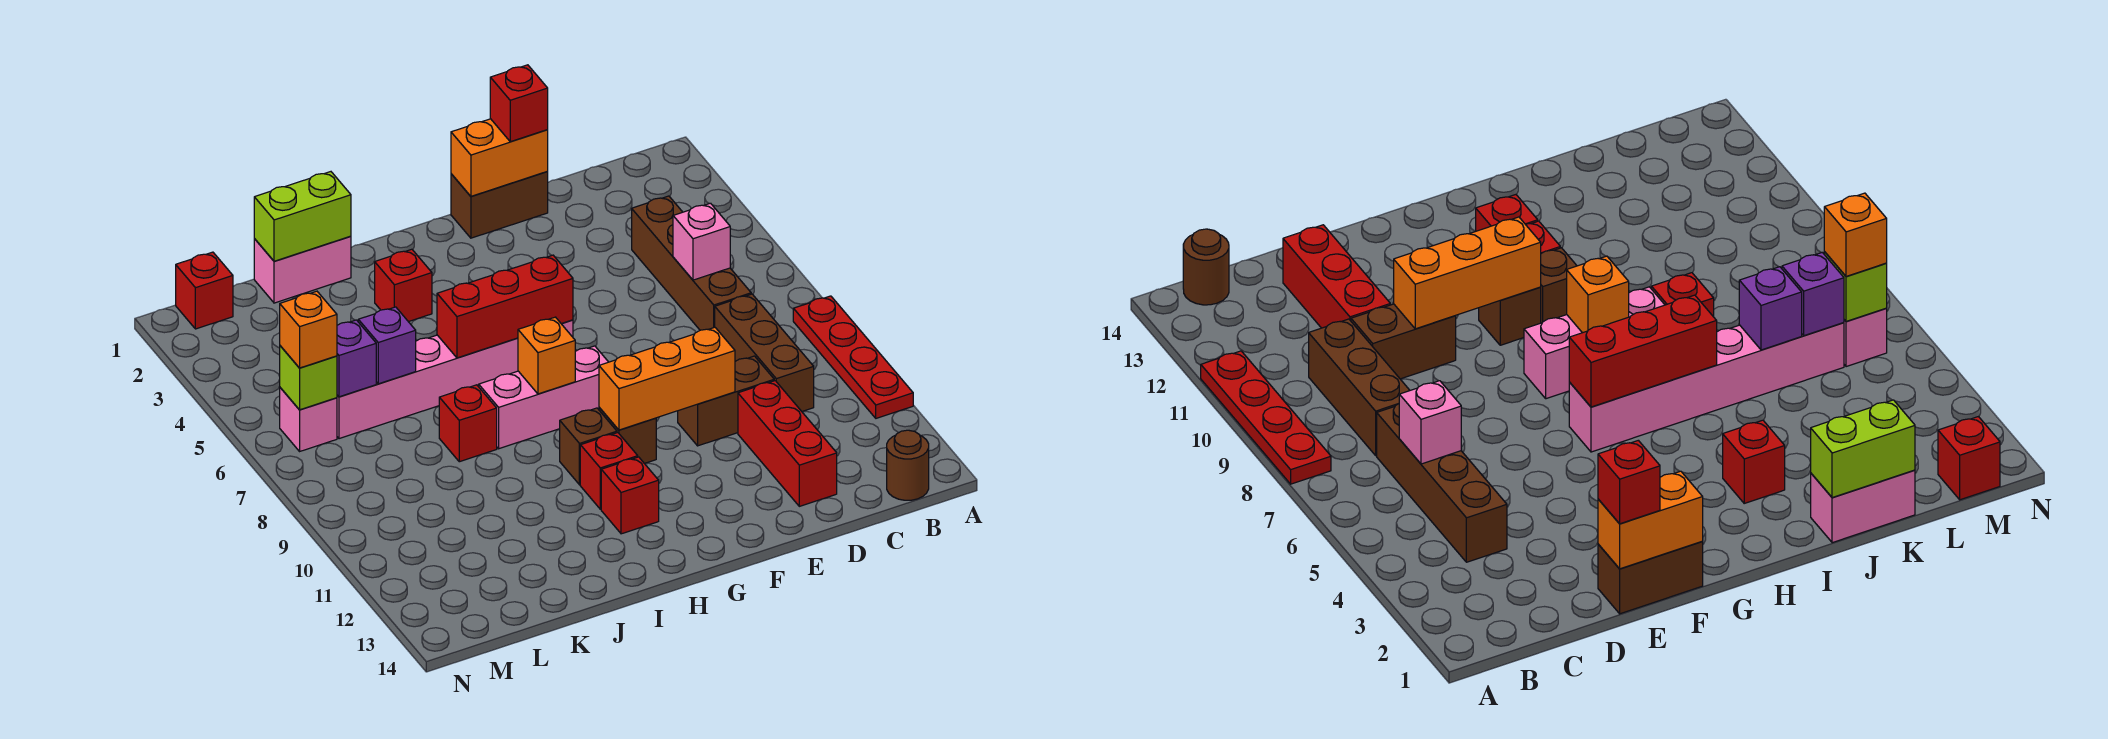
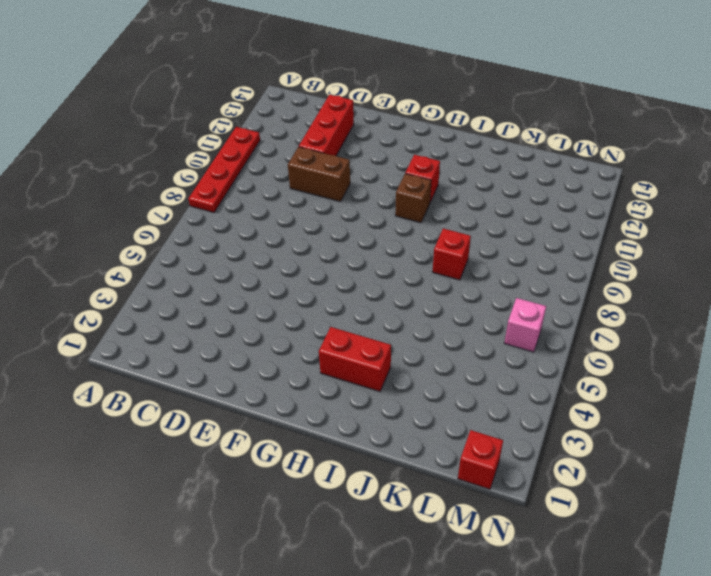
red brick H3:I3 level 1 -> red brick I3 level 1
none -> brown round brick B14 level 1
none -> brown brick C4:C7 level 1
none -> brown brick C8:C10 level 1

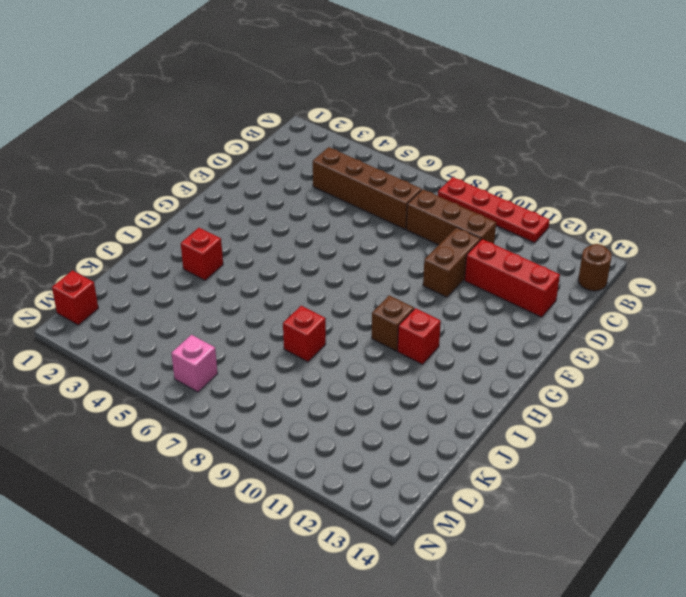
none -> brown brick E1:F1 level 1
none -> pink brick G6:L6 level 1
none -> pink brick G8:I8 level 1

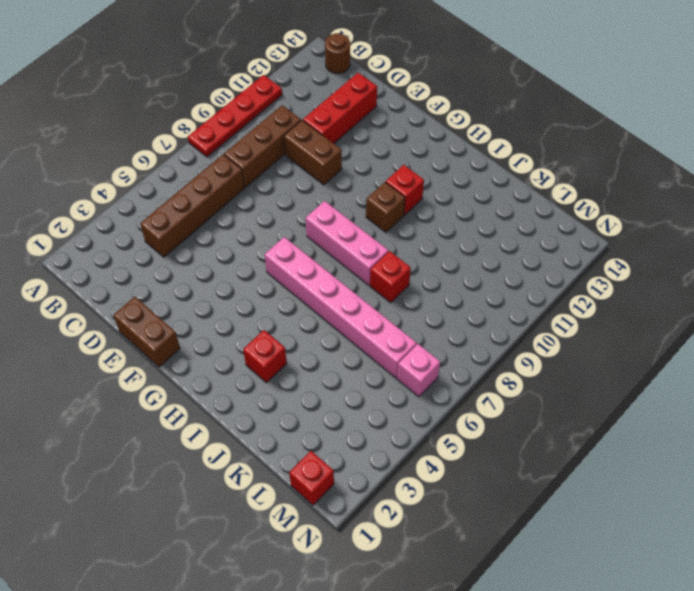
none -> brown brick G10 level 1
none -> red brick H12 level 1
none -> pink brick J1:K1 level 1

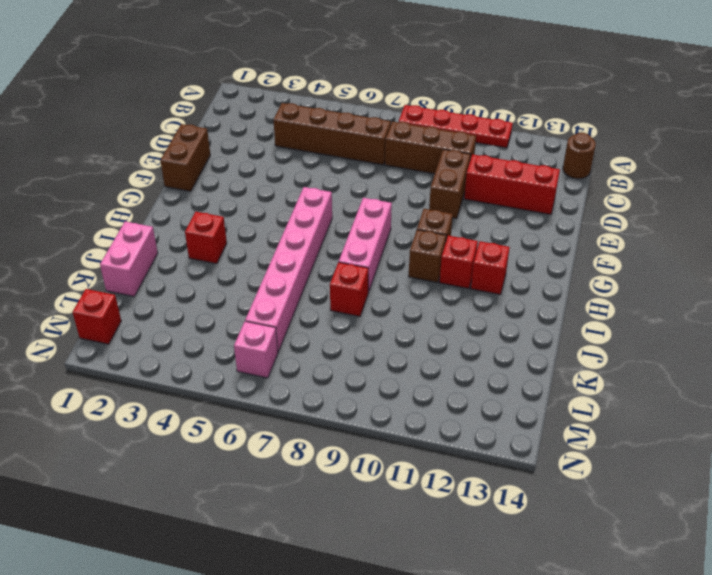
none -> pink brick C6 level 2
none -> orange brick E1:F1 level 2
none -> orange brick E10:G10 level 2

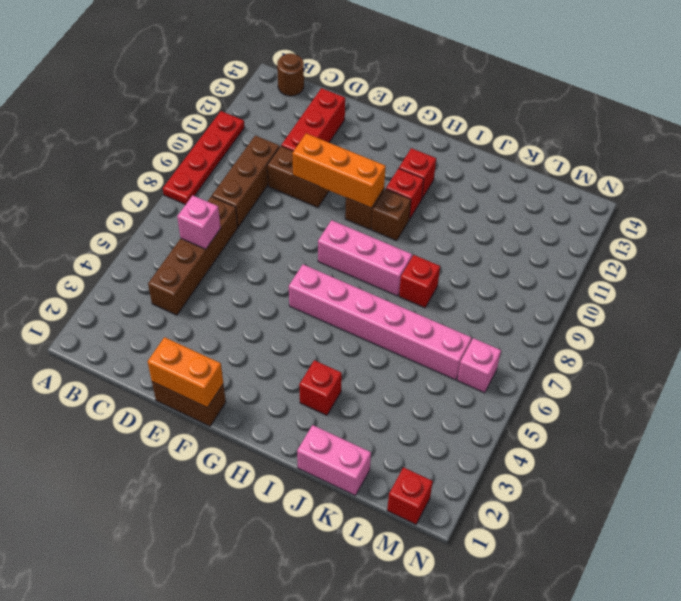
none -> red brick G6:I6 level 2
none -> orange brick H8 level 2
none -> lime brick J1:K1 level 2

